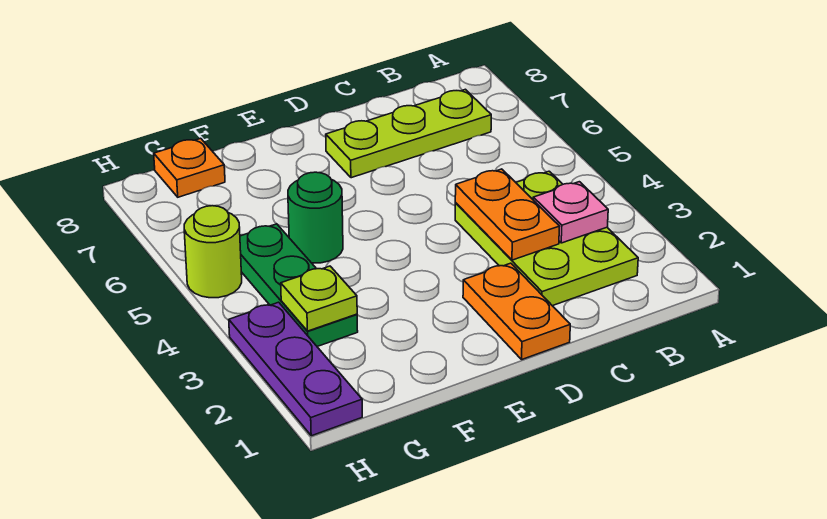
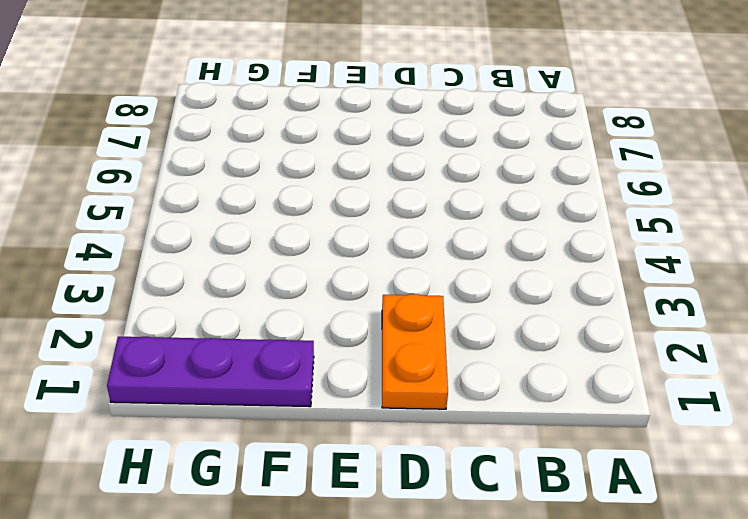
purple plate F1:H1 level 1 -> purple plate H1:H3 level 1
none -> lime plate B2:C4 level 1
none -> lime plate B7:D7 level 1

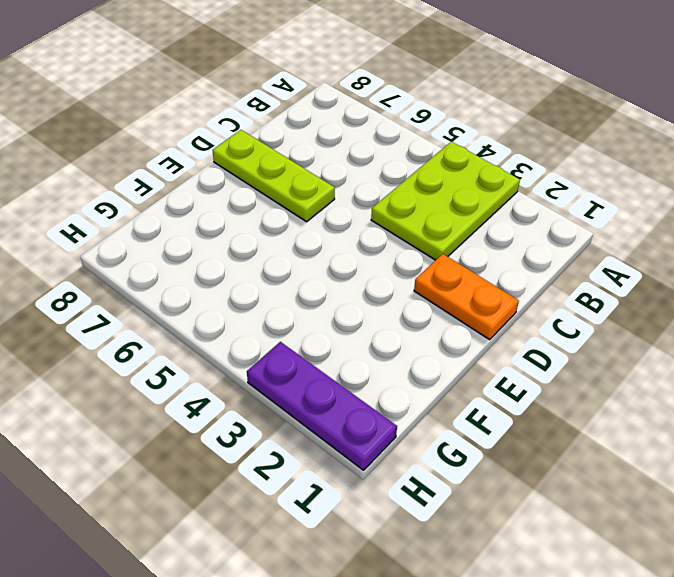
lime plate A3:C4 level 1 -> lime plate B2:C4 level 1
lime plate D6:D8 level 1 -> lime plate B7:D7 level 1
none -> green round brick F5 level 1
none -> green plate G3:G5 level 1

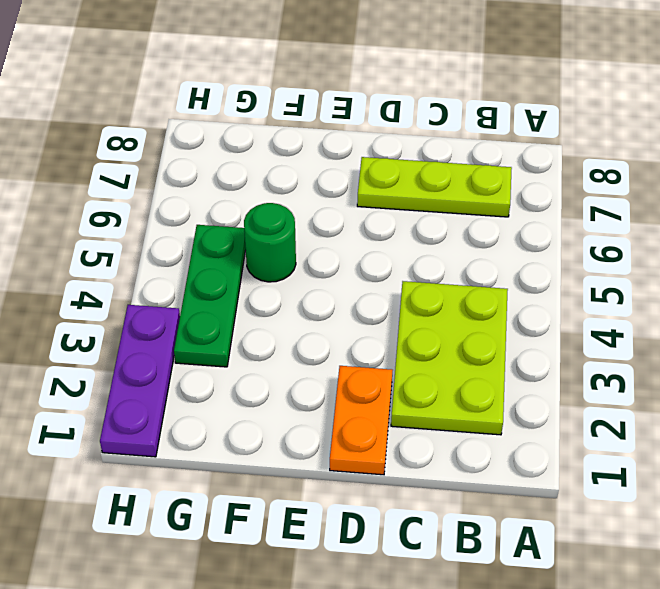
none -> orange plate G8 level 1
none -> lime round brick H5 level 1

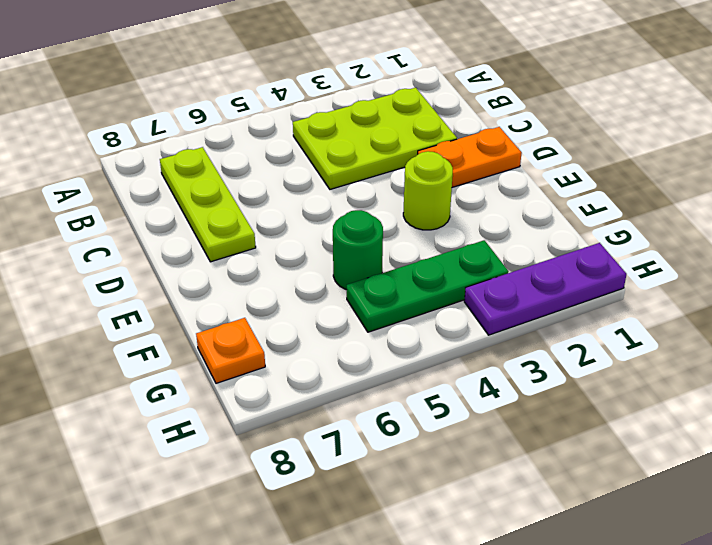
lime round brick E3 level 1 -> lime round brick H5 level 1
none -> pink plate B3 level 2
none -> orange plate C3:C4 level 2

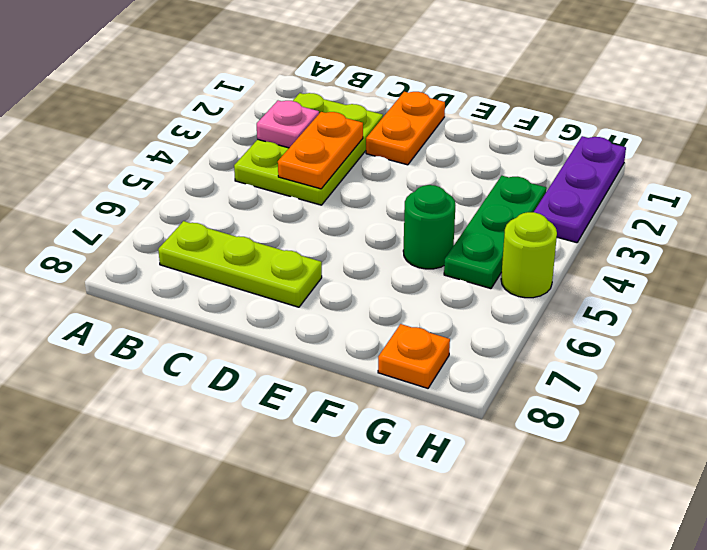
none -> lime plate G3 level 2

